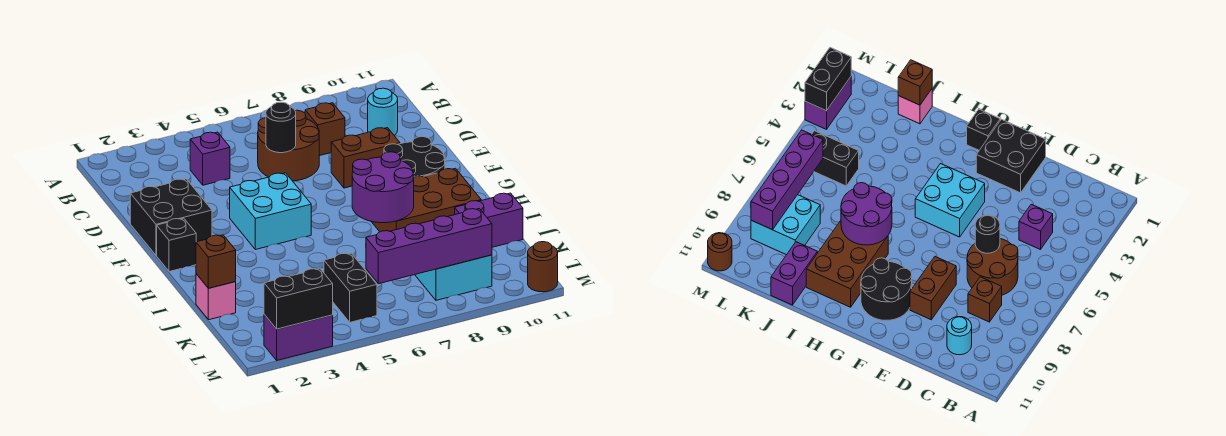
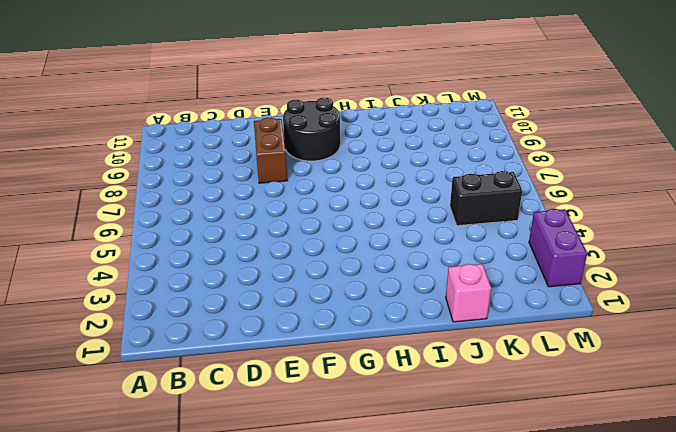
none -> purple brick C4 level 1
none -> brown round brick C6:D7 level 1
none -> brown brick C8 level 1

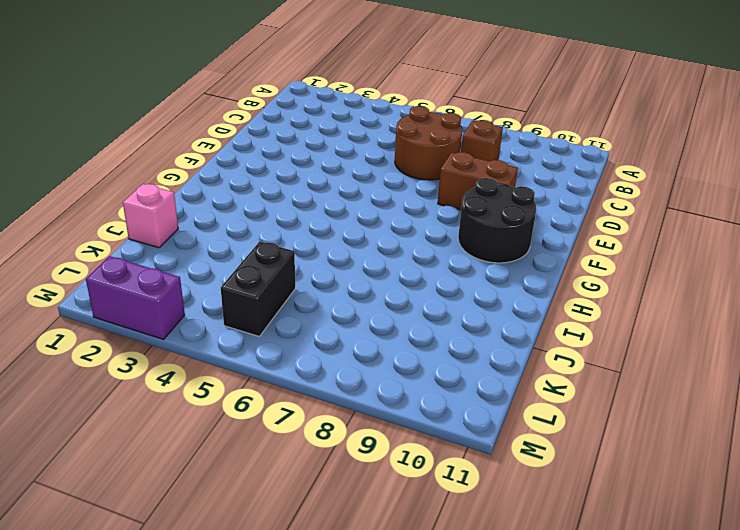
none -> purple brick C4 level 1
none -> cyan round brick C10 level 1
none -> black brick E1:F2 level 1

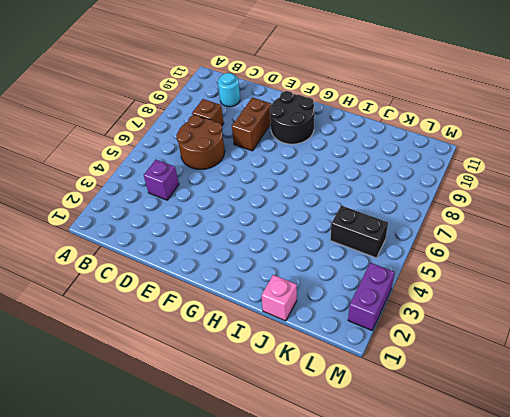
none -> black brick E1:F2 level 1
none -> cyan brick F4:G5 level 1
none -> black brick G1 level 1

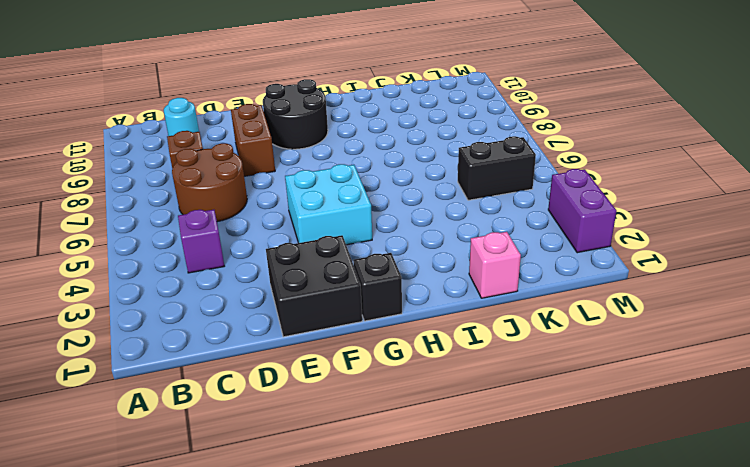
none -> brown brick H8:I10 level 1
none -> purple brick J10:J11 level 1
none -> cyan brick K8:L9 level 1

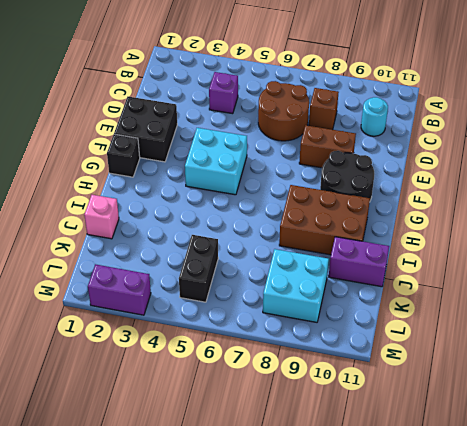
none -> brown round brick M11 level 1
none -> black round brick D6 level 2
none -> purple round brick H7:I8 level 2

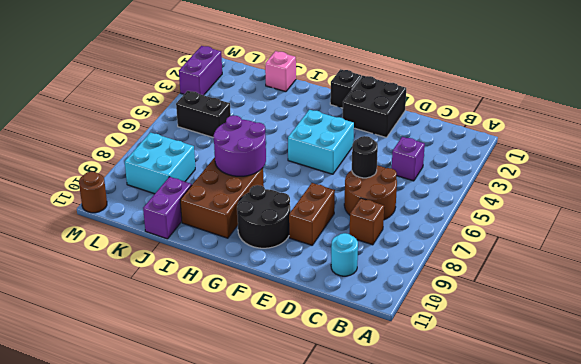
none -> brown brick J1 level 2
none -> purple brick L6:L9 level 2
none -> black brick M2:M3 level 2

